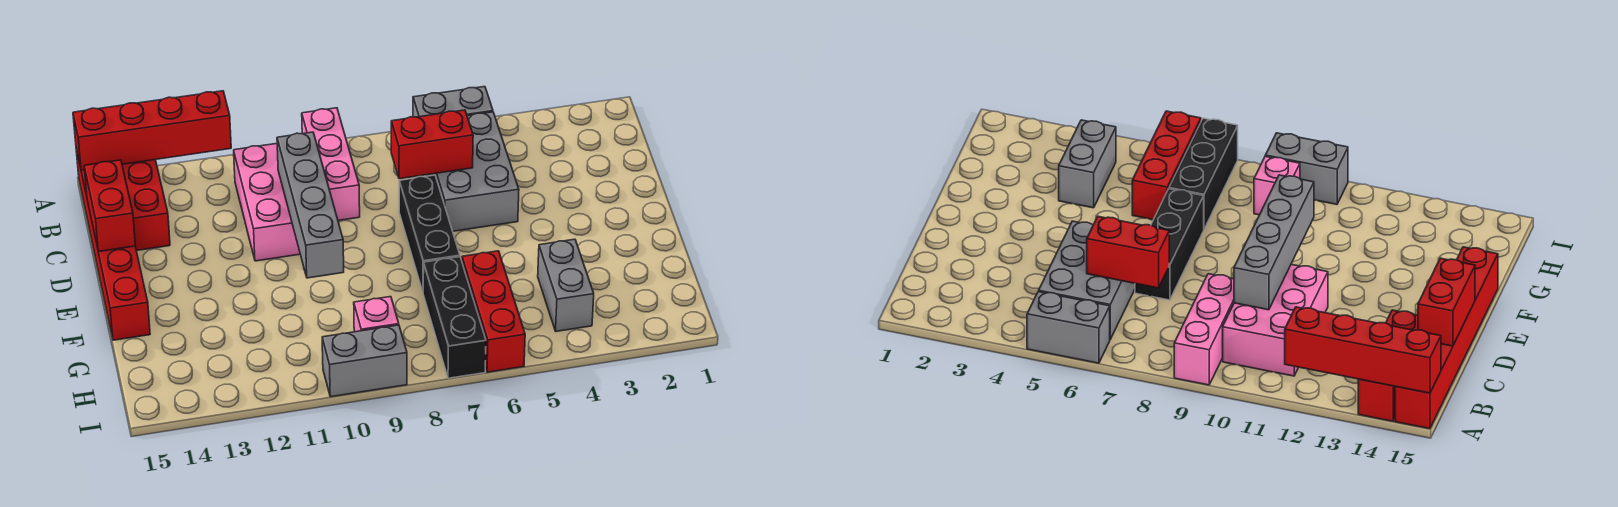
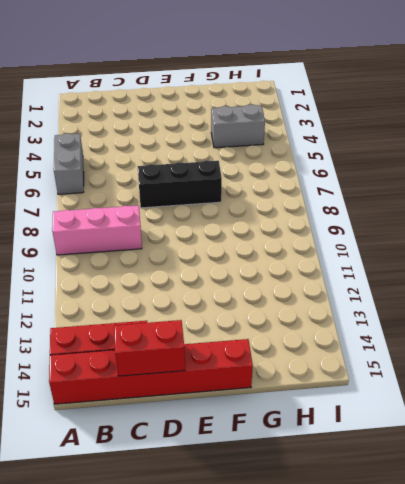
none -> grey brick B5:D6 level 1
none -> pink brick B10:D11 level 1
none -> red brick G6:I6 level 1

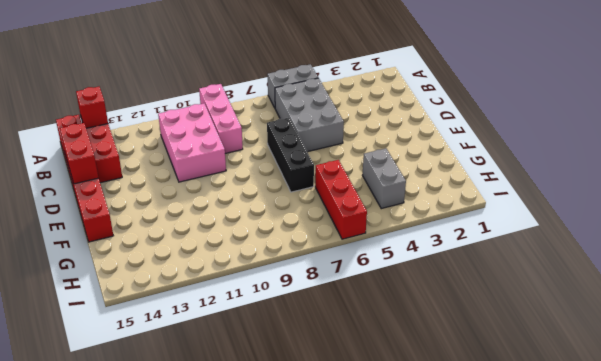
red brick A14 level 2 -> red brick A12:A15 level 2
none -> black brick G7:I7 level 1
none -> pink brick H9 level 1
none -> grey brick I9:I10 level 1

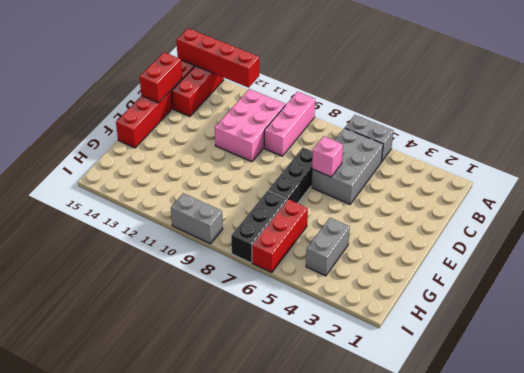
pink brick D6 level 2 -> pink brick H9 level 1
none -> red brick C6:C7 level 2
none -> grey brick C10:F10 level 2

